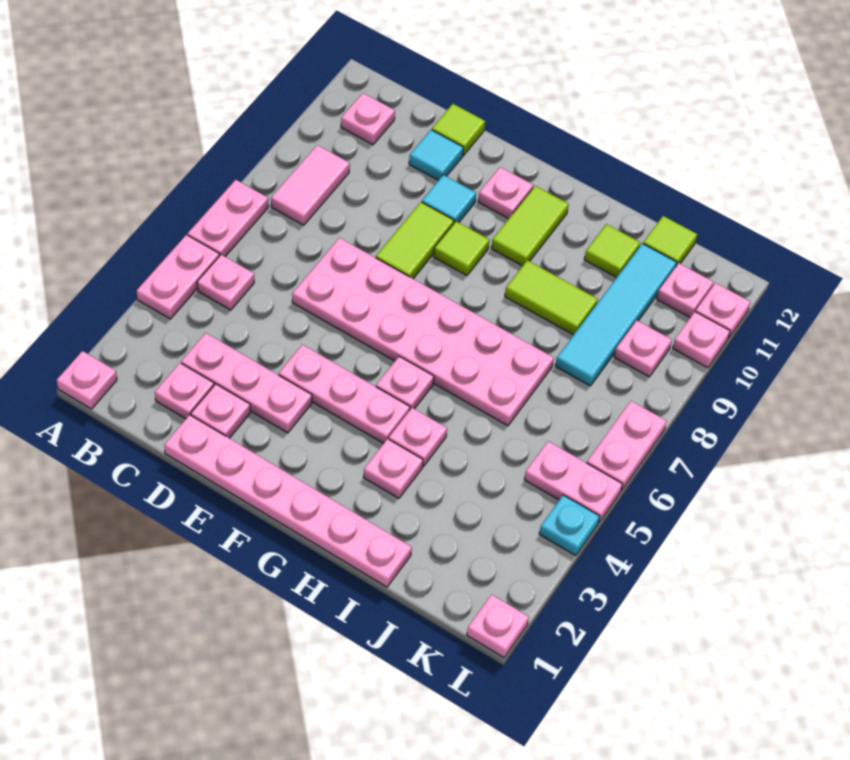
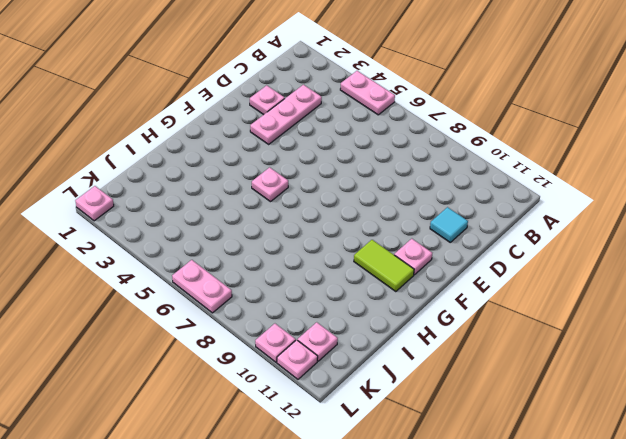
none -> pink plate A1 level 1
none -> pink plate A6:A7 level 1
none -> pink plate B5 level 1
none -> pink tile B8:B9 level 1

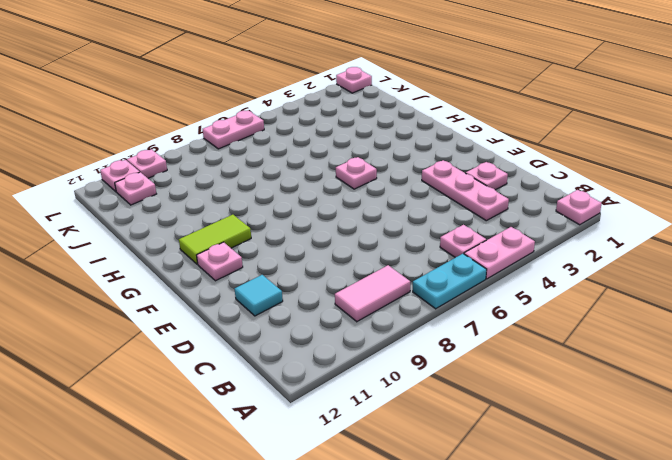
cyan plate A6:A7 level 1 -> pink plate A6:A7 level 1
none -> pink plate B11 level 1
none -> pink plate C2 level 1
none -> pink plate D1:I1 level 1
none -> pink plate D6:I7 level 1

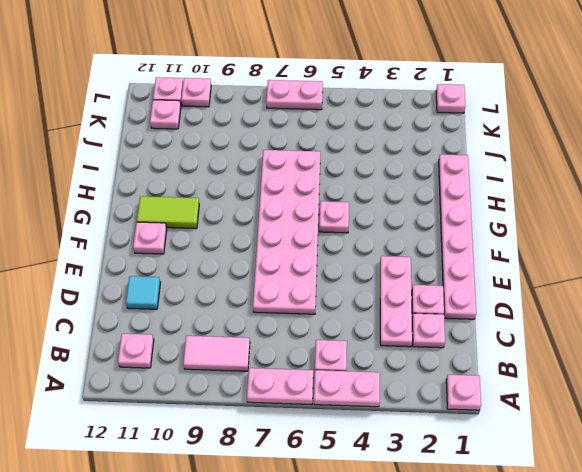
none -> lime tile D12 level 1
none -> pink plate E4:G4 level 1
none -> lime tile E8:E9 level 1
none -> cyan tile E10 level 1

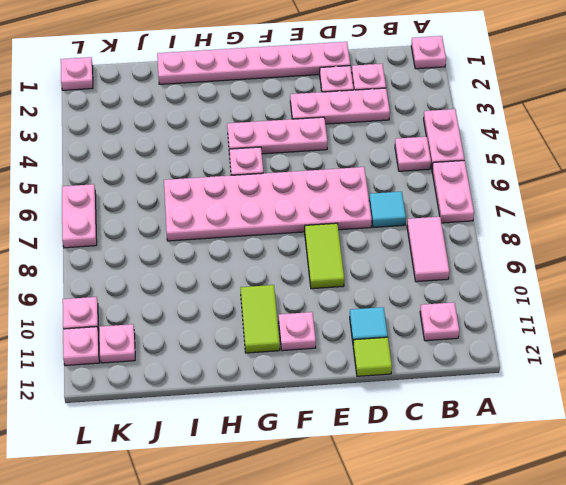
cyan tile C7 level 1 -> cyan tile E10 level 1
none -> lime tile F9 level 1
none -> pink plate H3 level 1
none -> pink plate H4 level 1
none -> lime tile H9:I9 level 1

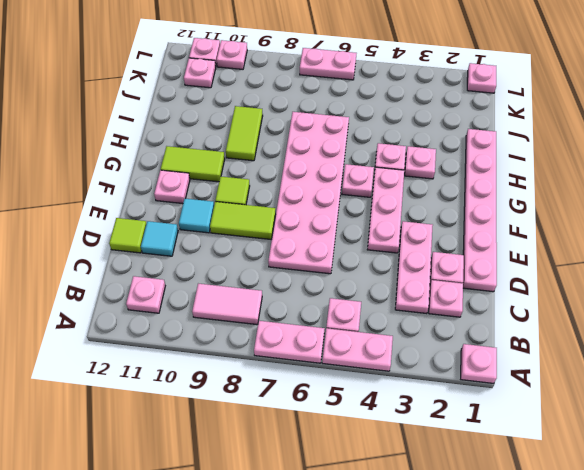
none -> lime tile I11 level 1
none -> cyan tile J8:J11 level 1
none -> lime tile J12 level 1
none -> pink plate K5:L5 level 1

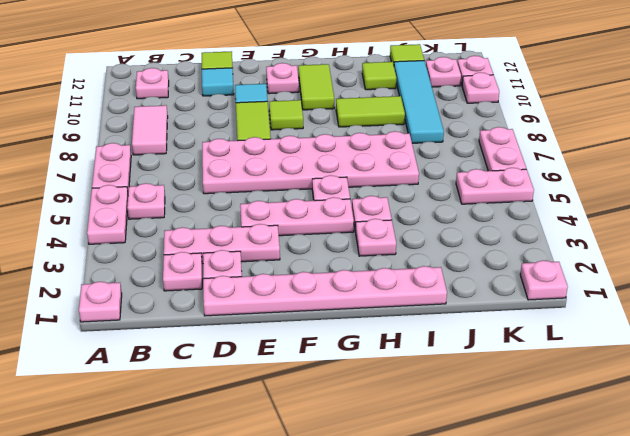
none -> pink plate K9 level 1
none -> cyan plate L4 level 1

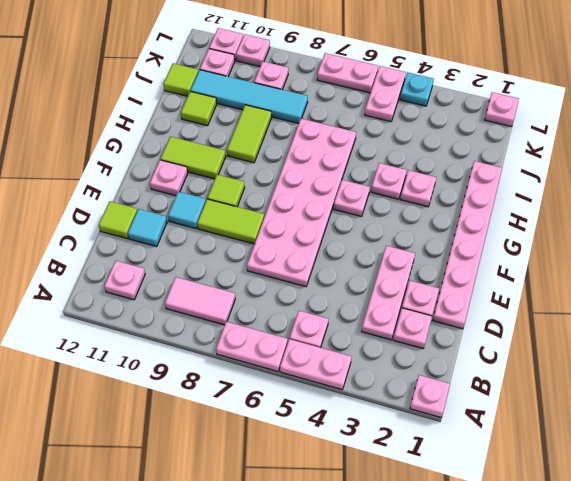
none -> pink plate E4:G4 level 1

